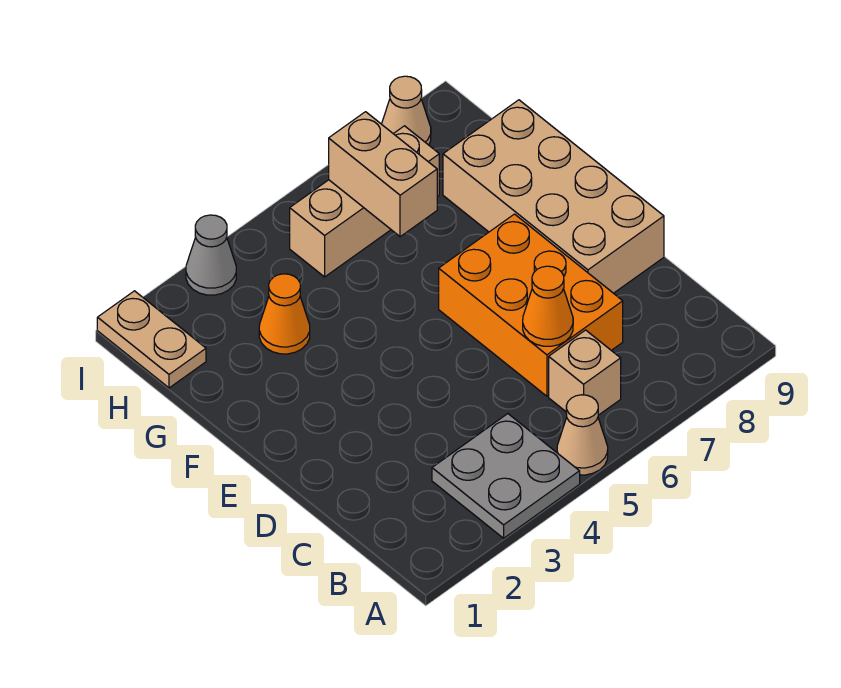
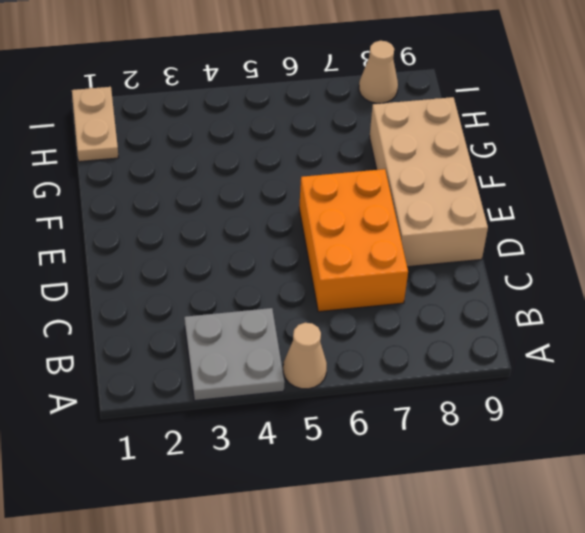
none -> tan brick B6 level 1
none -> orange cone G3 level 1
none -> tan brick H5:H7 level 1

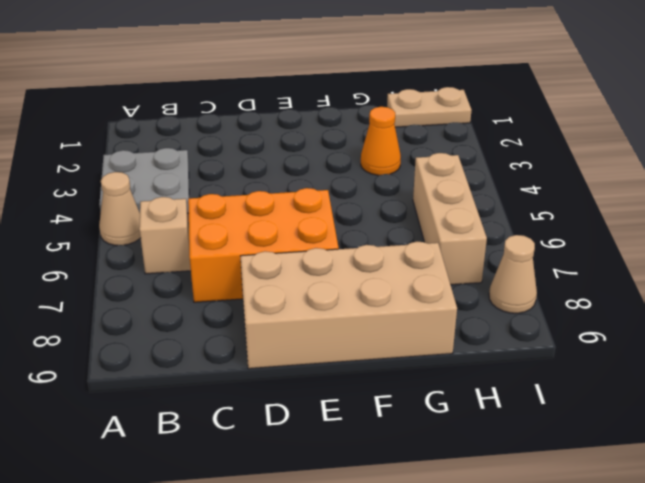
none -> grey cone I3 level 1
none -> orange cone C6 level 2
none -> tan brick G6:H6 level 2

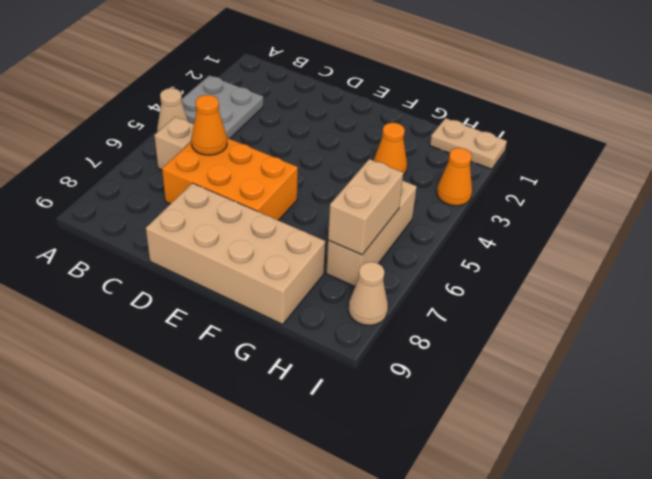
tan brick H6:H7 level 2 -> tan brick G6:H6 level 2
orange cone I3 level 1 -> grey cone I3 level 1

